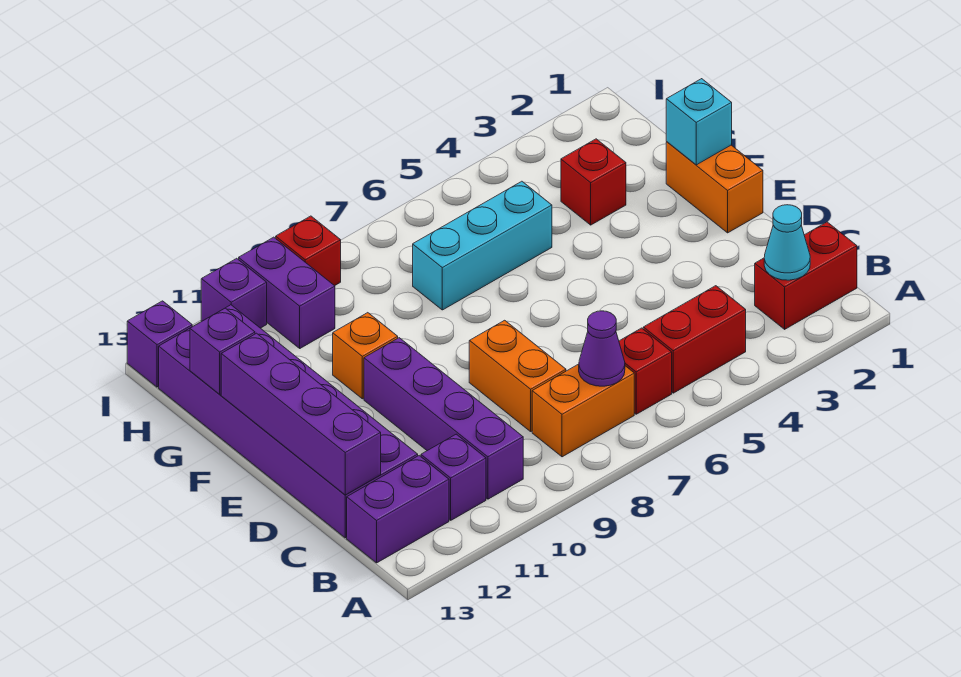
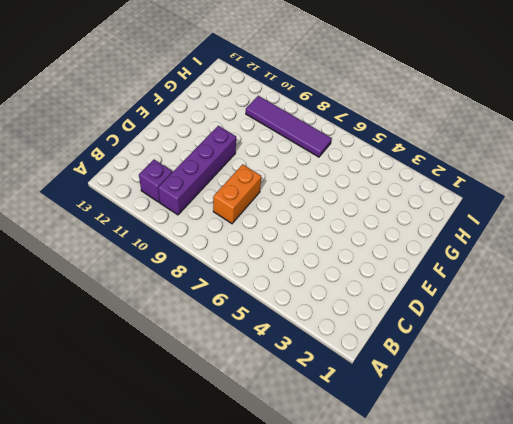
purple tile H7:H10 level 1 -> purple brick H10:I10 level 1
none -> red brick B1:B2 level 1
none -> red brick B4:B5 level 1
none -> red brick B6 level 1

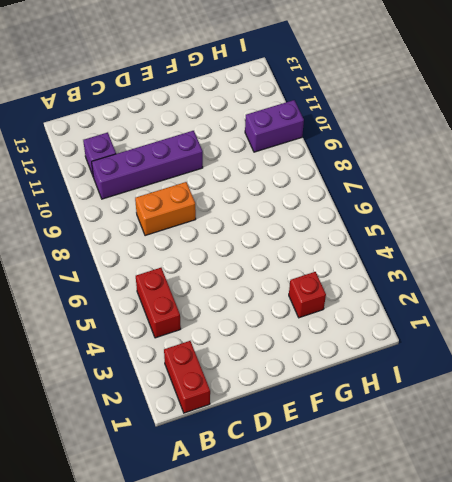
none -> red brick B6 level 1
none -> orange brick B7:B8 level 1
none -> purple brick B12:B13 level 1

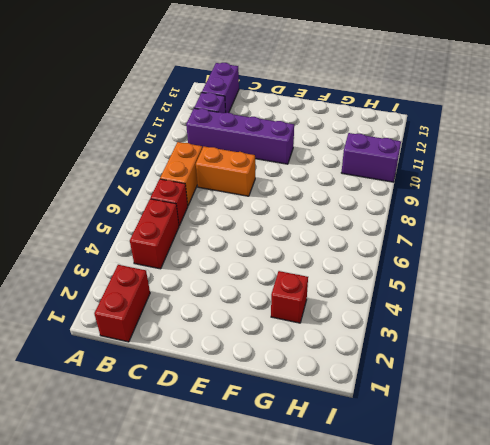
none -> purple brick C12:H13 level 1
none -> orange brick E1:F1 level 1
none -> orange brick F10 level 1

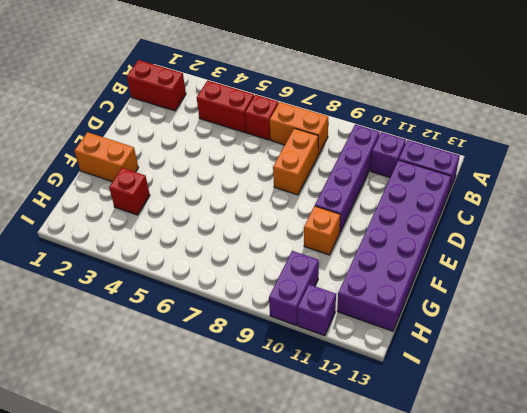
orange brick F1:F2 level 1 -> orange brick E1:F1 level 1
none -> cyan brick G5:G7 level 1
none -> red brick I9 level 1
none -> purple brick I13 level 1

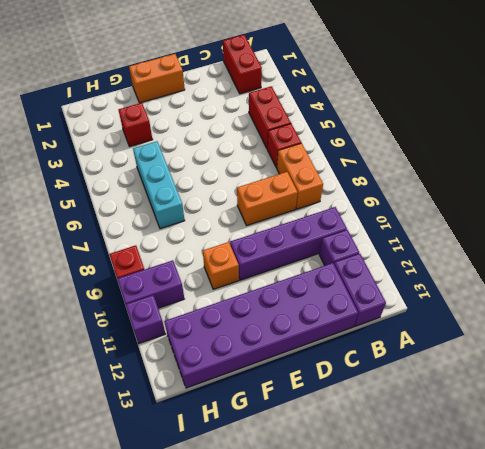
none -> purple brick I13 level 1
none -> cyan cone B2 level 2
none -> purple cone B7 level 2

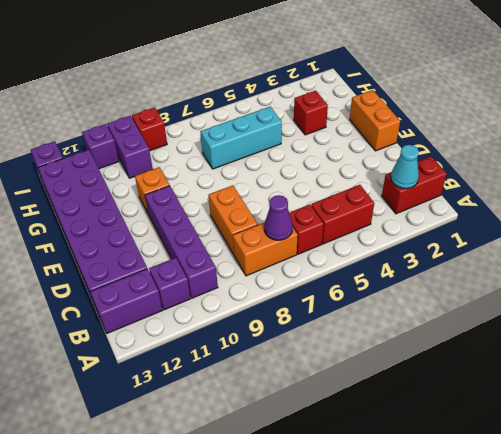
none -> purple brick C13:F13 level 2
none -> cyan brick F1 level 2
none -> purple brick G13 level 2

